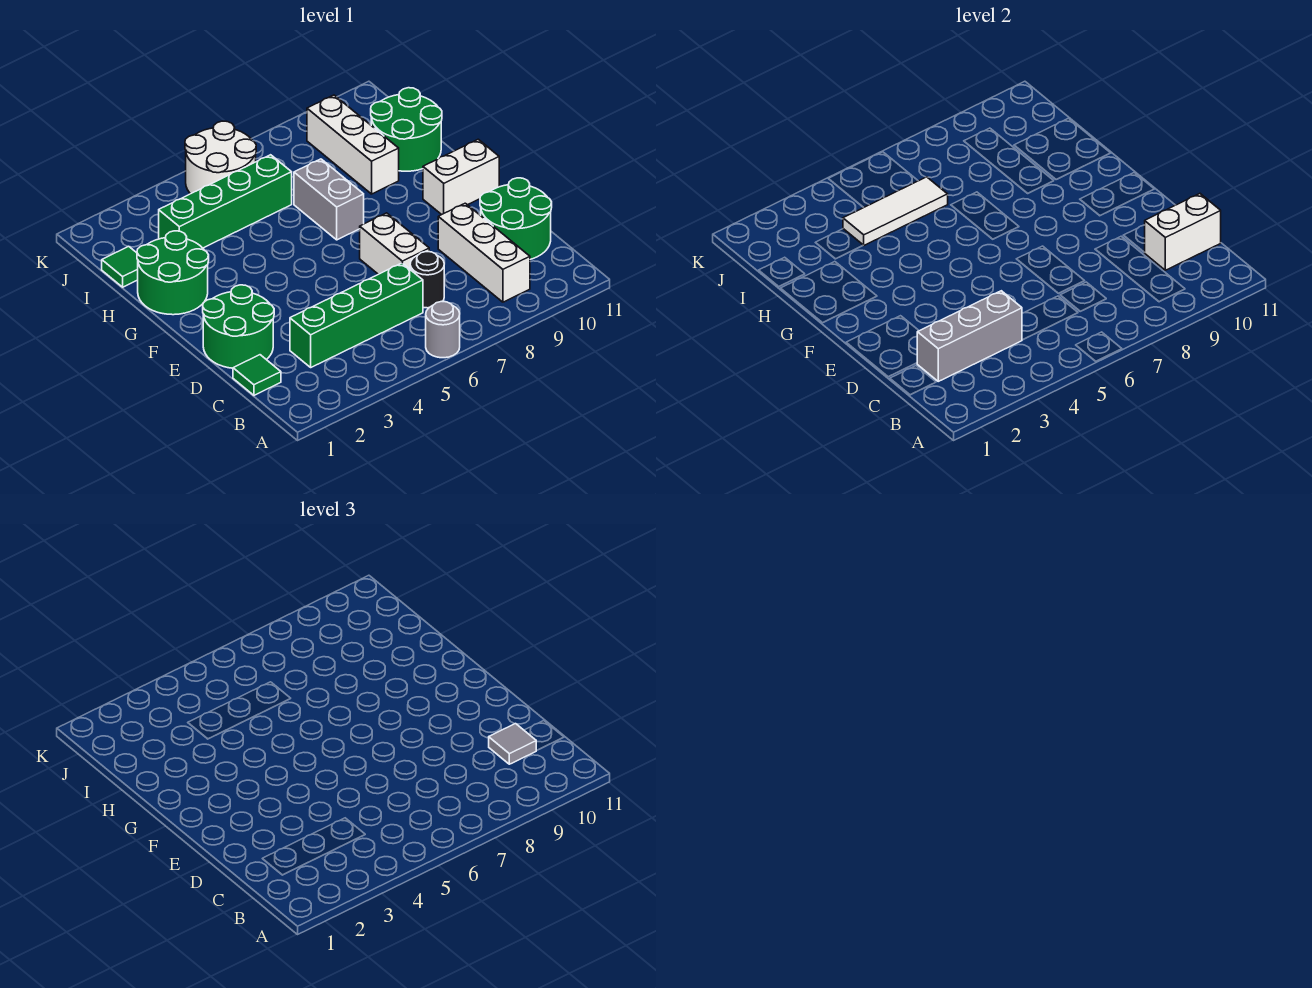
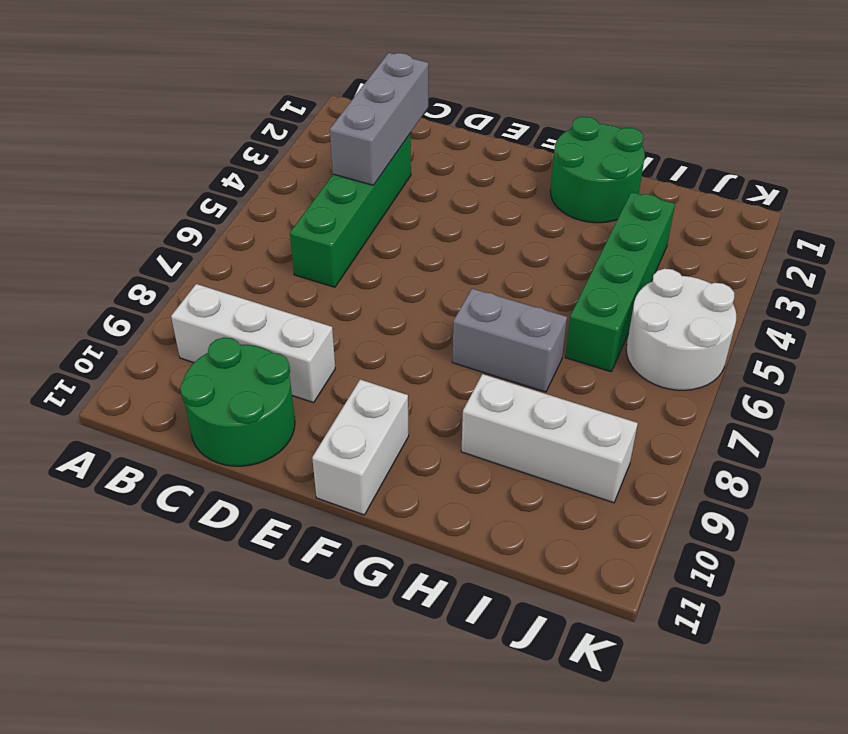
none -> grey round brick A6 level 1
none -> green tile C1 level 1
none -> black round brick C7 level 1

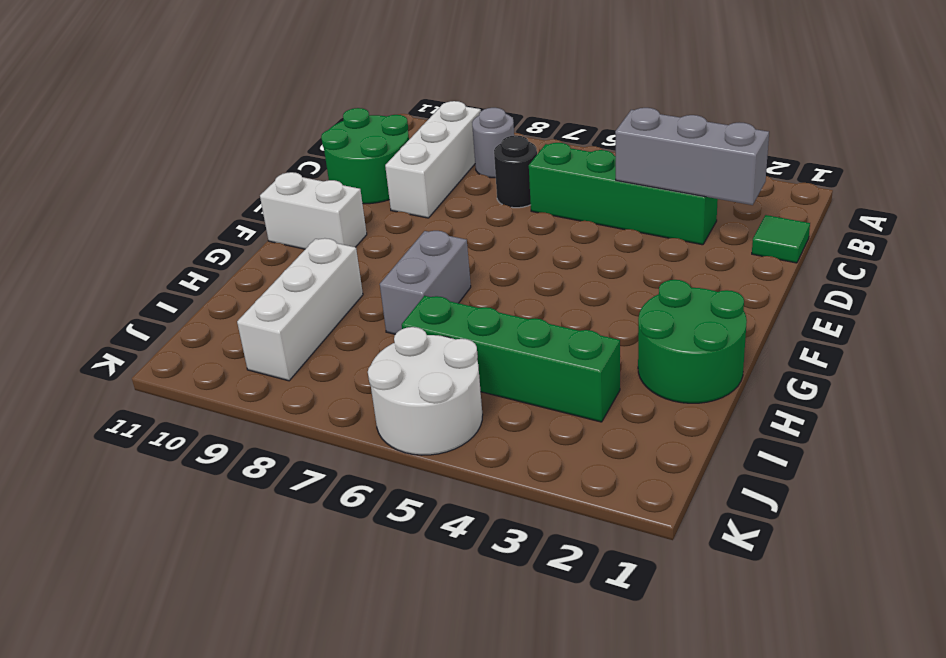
grey round brick B8 level 1 -> grey round brick A6 level 1
none -> green round brick D1:E2 level 1
none -> white brick D7:E7 level 1
none -> green round brick H10:I11 level 1

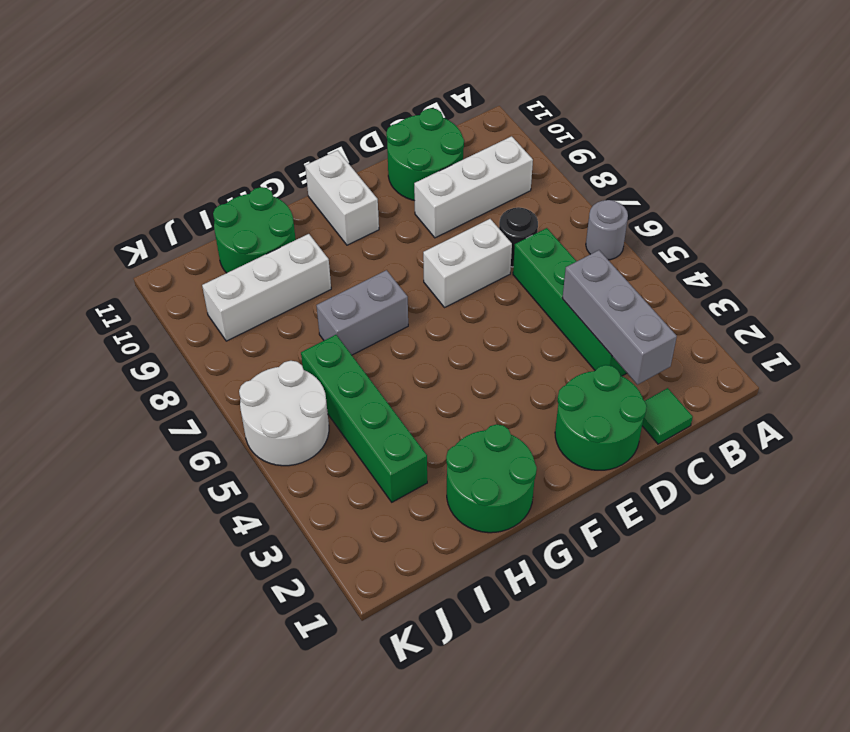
none -> green tile I1 level 1
none -> white brick C10:C11 level 2
none -> white tile I4:I6 level 2

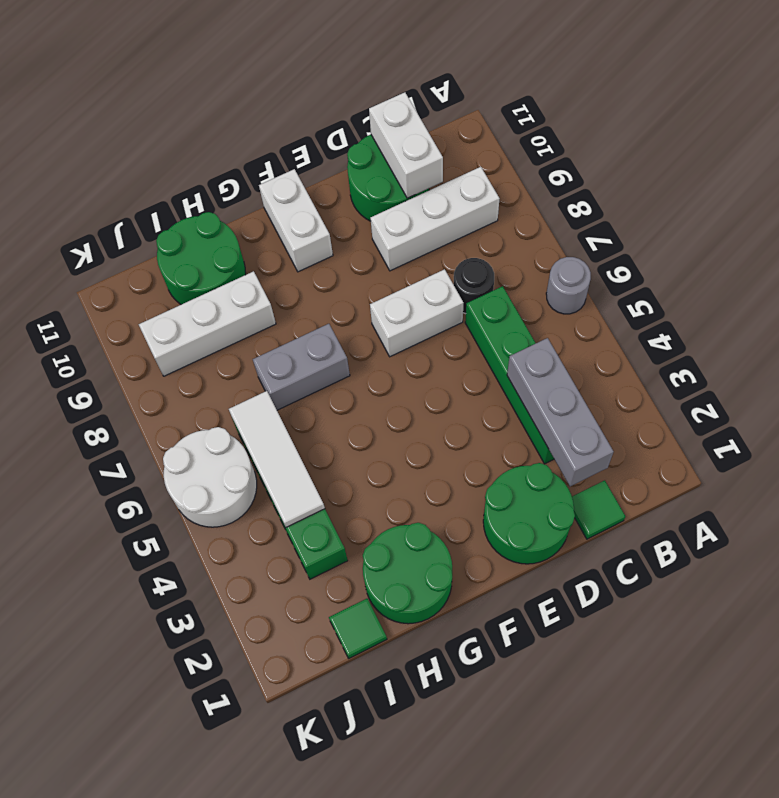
none -> grey tile C10 level 3

